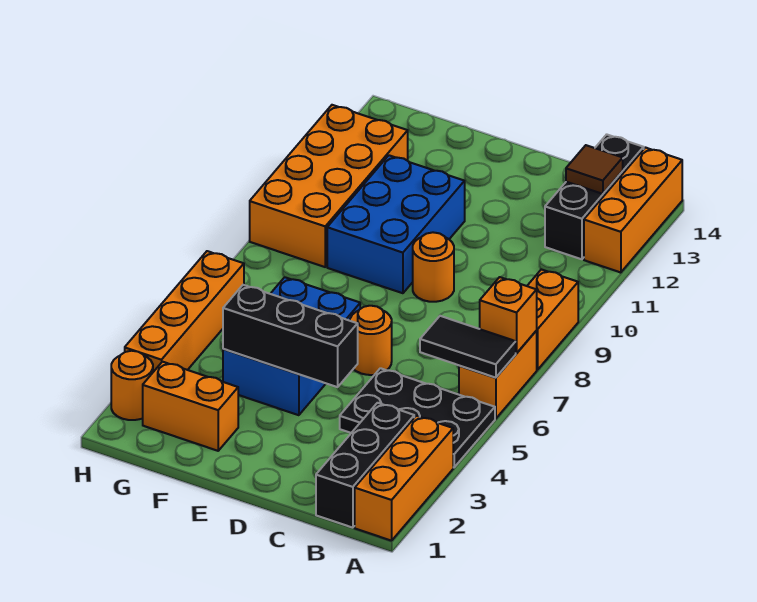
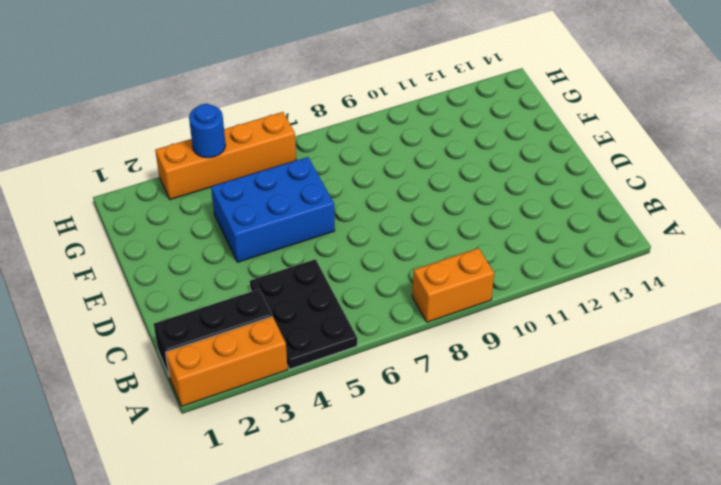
blue round brick H4 level 2 -> none
none -> orange brick A6:A7 level 1
none -> orange brick A12:A14 level 1
none -> black brick B12:B14 level 1

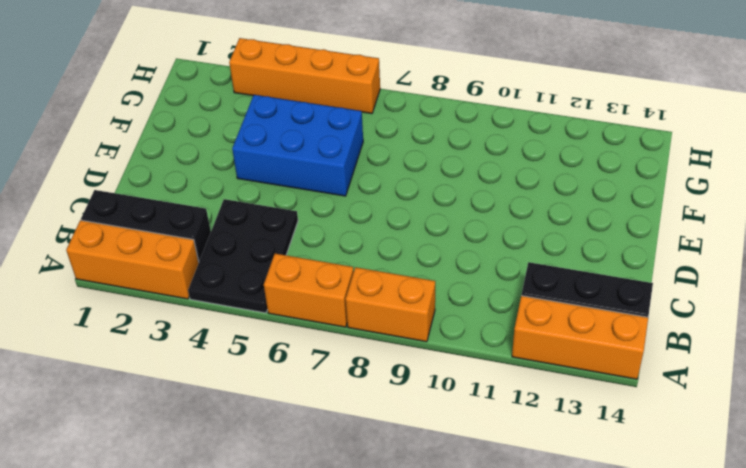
none -> orange round brick D6 level 1
none -> orange round brick D9 level 1
none -> blue brick E9:F11 level 1

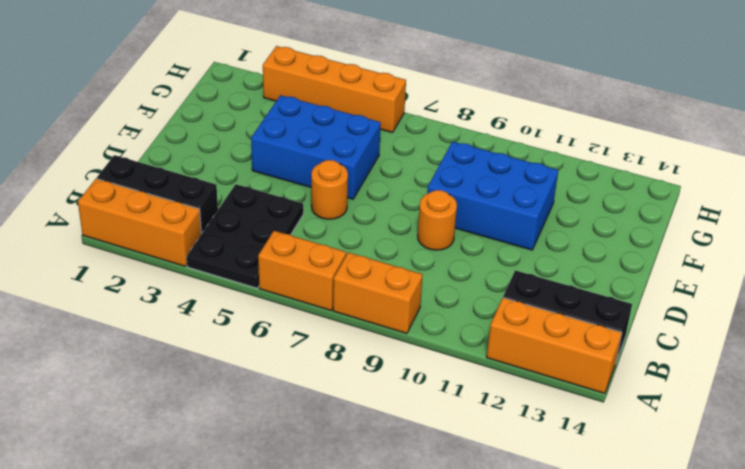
none -> orange brick F2:G2 level 1
none -> orange brick G9:H12 level 1
none -> orange round brick H2 level 1

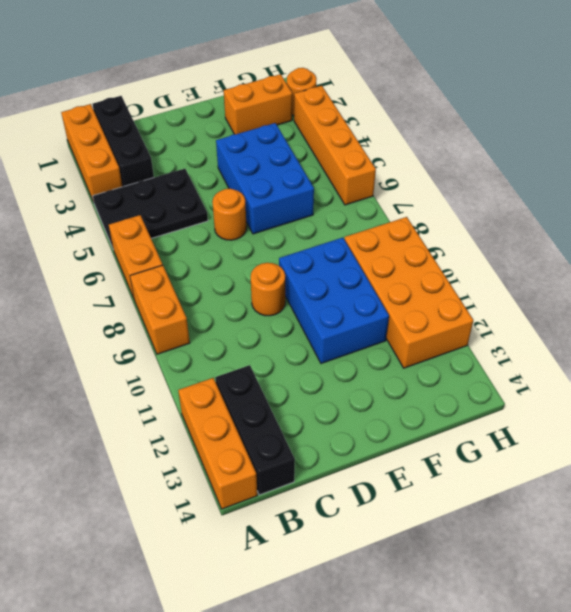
none -> black tile A6:B6 level 2
none -> orange brick A7 level 2
none -> brown tile B13 level 2

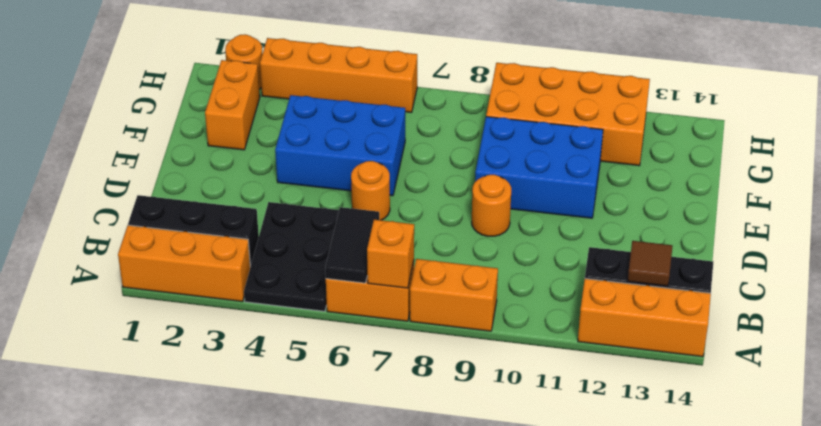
none -> black brick D4:F4 level 2

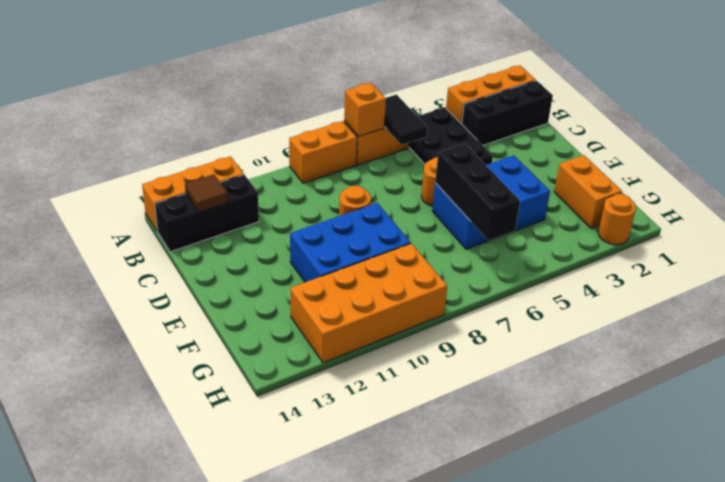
black brick E6:G6 level 2 -> black brick D4:F4 level 2
none -> orange brick H3:H6 level 1

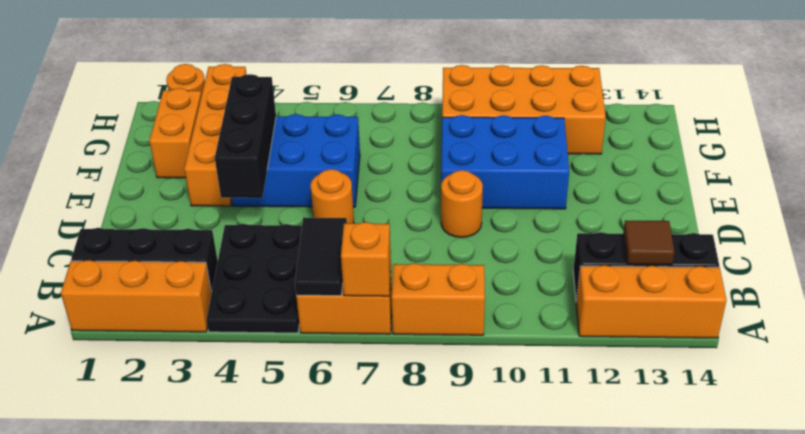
orange brick E3:H3 level 1 -> orange brick H3:H6 level 1

